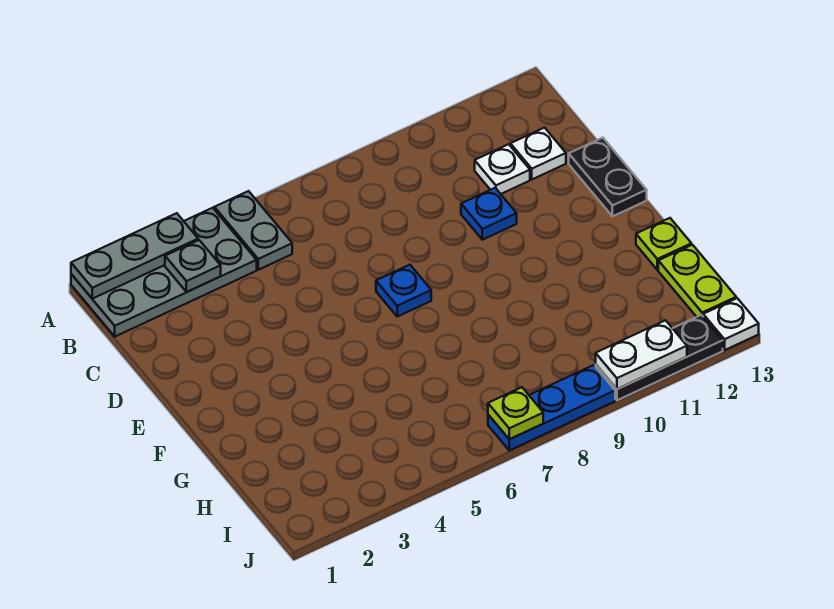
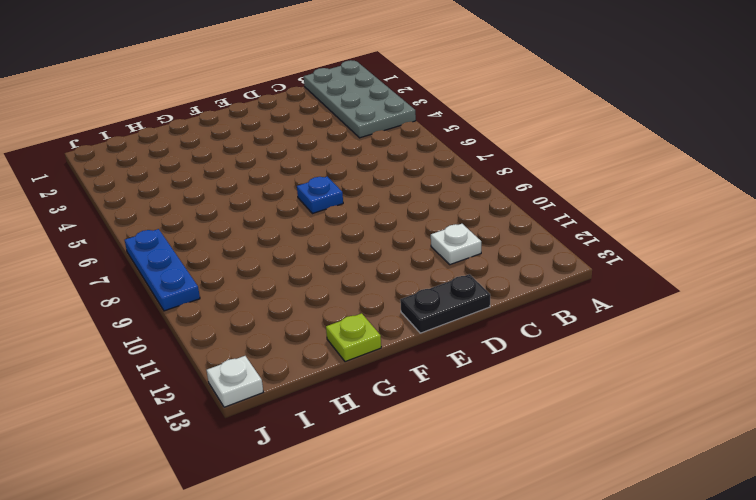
none -> grey plate A5:B5 level 1
none -> white plate C12 level 1
none -> blue plate D10 level 1

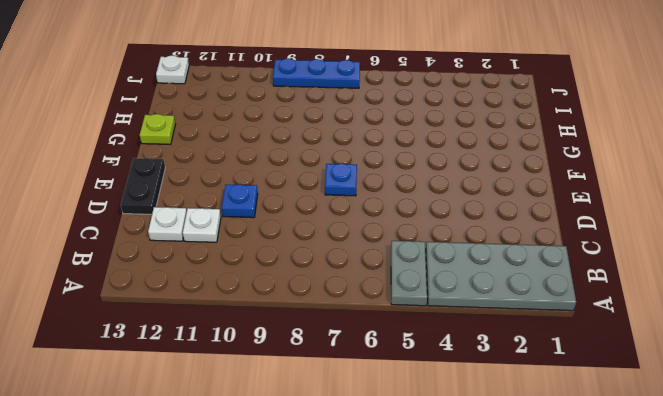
none -> lime plate H13:I13 level 1
none -> black plate J10:J12 level 1
none -> grey plate A1:A3 level 2

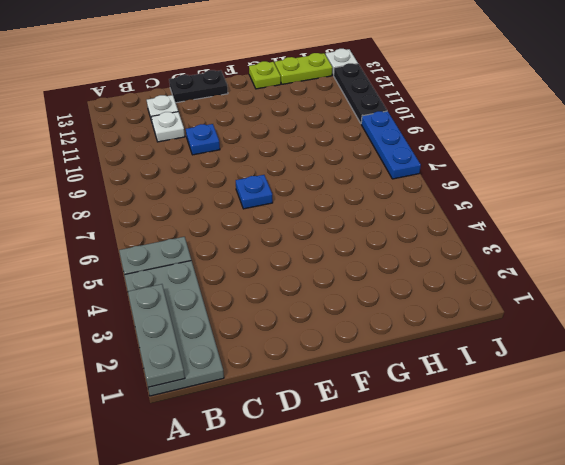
none -> grey plate B3 level 2
none -> lime plate J7 level 2
none -> white plate J10:J11 level 2

